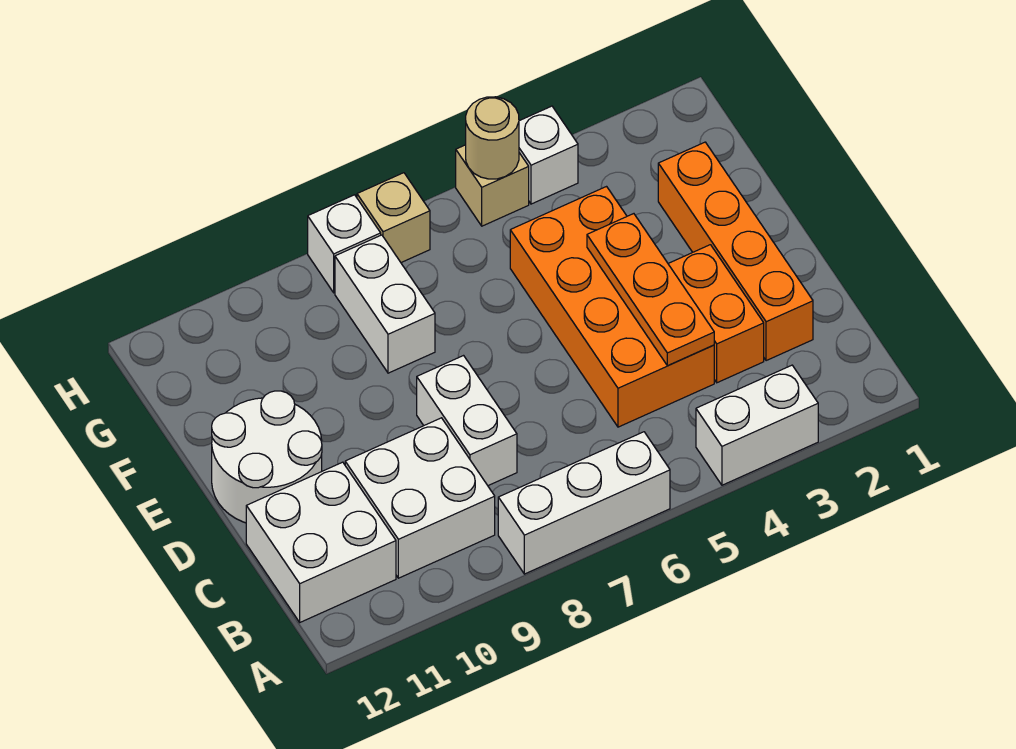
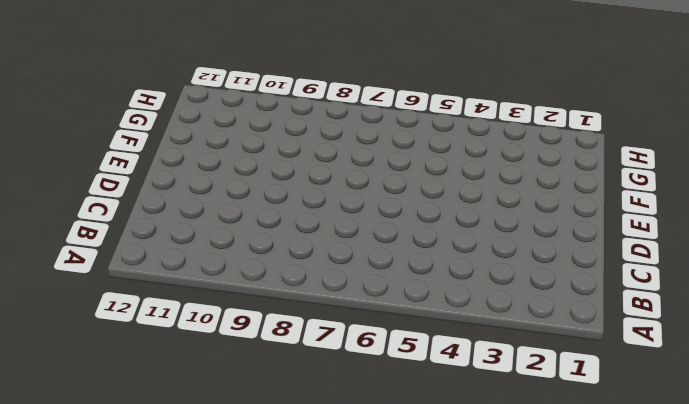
none -> white brick A3:A4 level 1
none -> white brick A6:A8 level 1
none -> white brick B9:C10 level 1

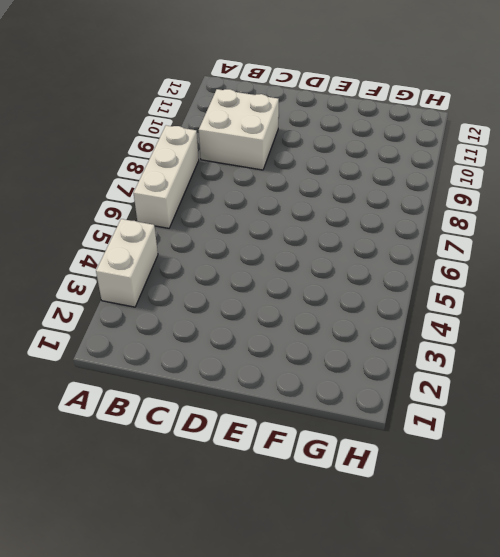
none -> white brick B11:C12 level 1
none -> orange brick C2:F2 level 1
none -> orange brick C3:D3 level 1

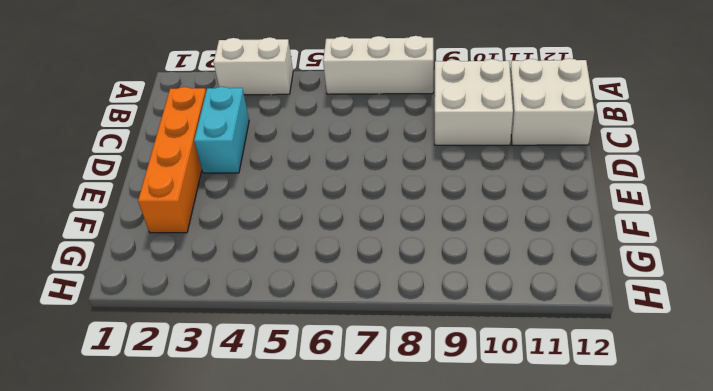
cyan brick C3:D3 level 1 -> orange brick C3:D3 level 1
none -> orange brick C4:F5 level 1
none -> white brick C8:D8 level 1
none -> white round brick D11:E12 level 1

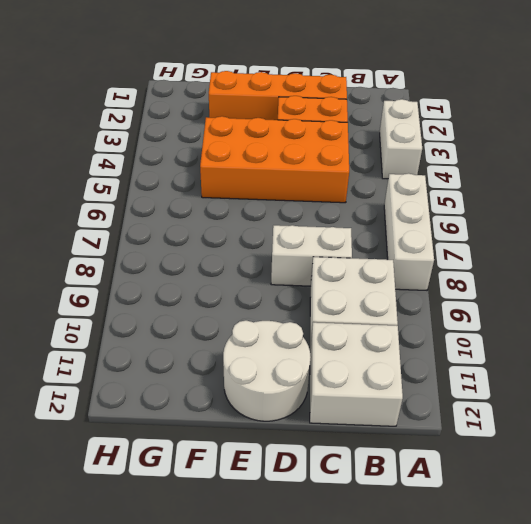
none -> white brick F8:G8 level 1
none -> white brick H4 level 1
none -> tan brick H5 level 1

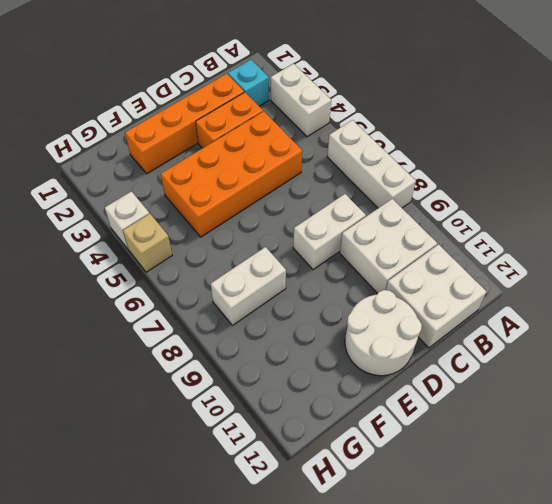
cyan brick B2 level 1 -> none
none -> tan brick H7 level 1
none -> white brick H8 level 1
none -> orange plate C4:E4 level 2

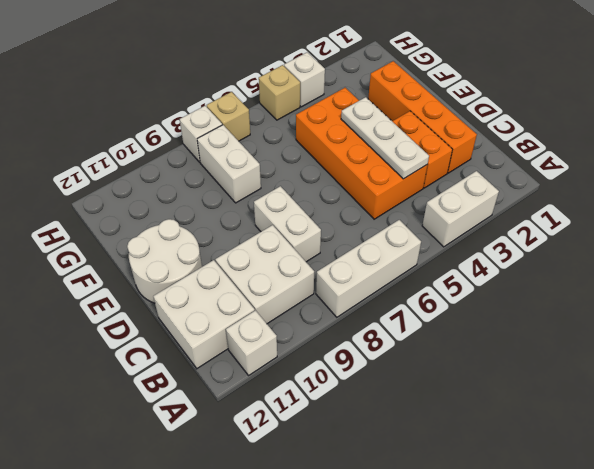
white brick A11 level 1 -> none
white plate C4:E4 level 2 -> orange plate C4:E4 level 2
none -> tan round brick H5 level 2

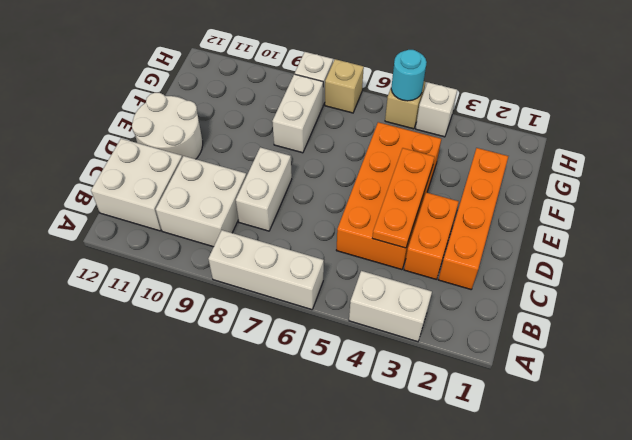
cyan round brick H5 level 2 -> tan round brick H5 level 2

